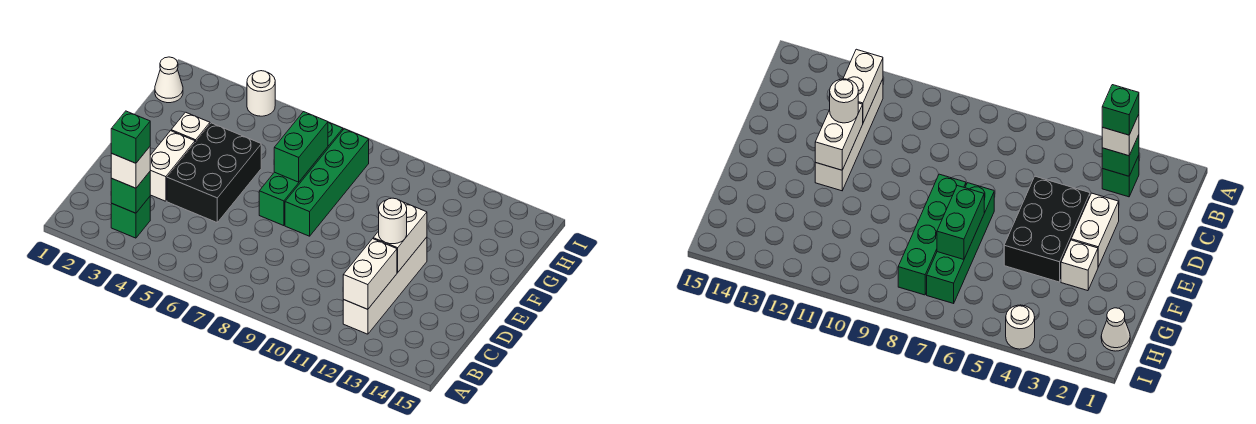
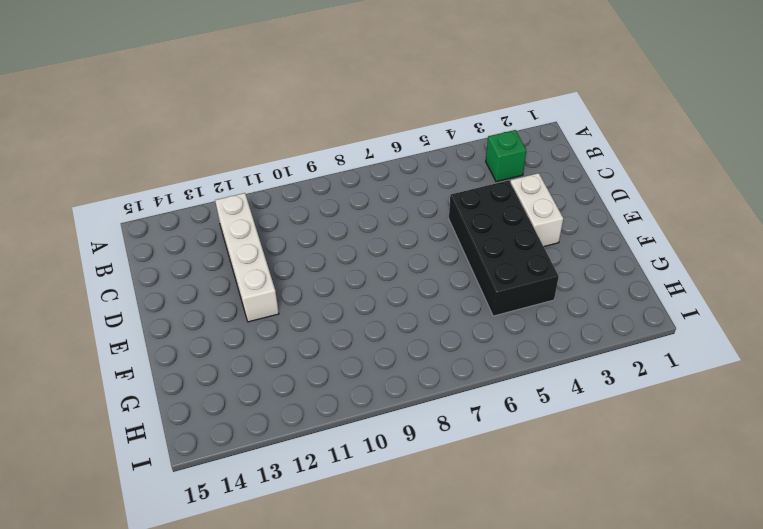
black brick D4:G5 level 1 -> black brick D4:F5 level 1
none -> green brick E7:H7 level 1
none -> green brick E8:H8 level 1
none -> white brick F3 level 1

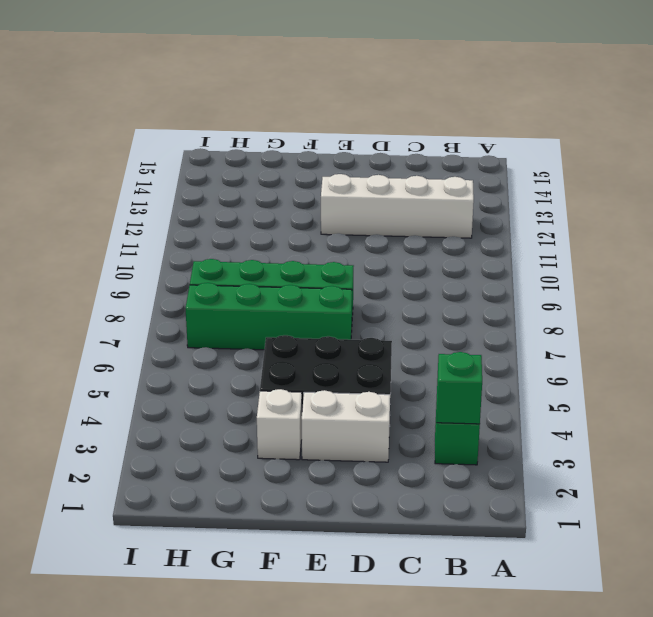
none -> white cone H1 level 1
none -> white round brick I4 level 1
none -> white brick B12:C12 level 2

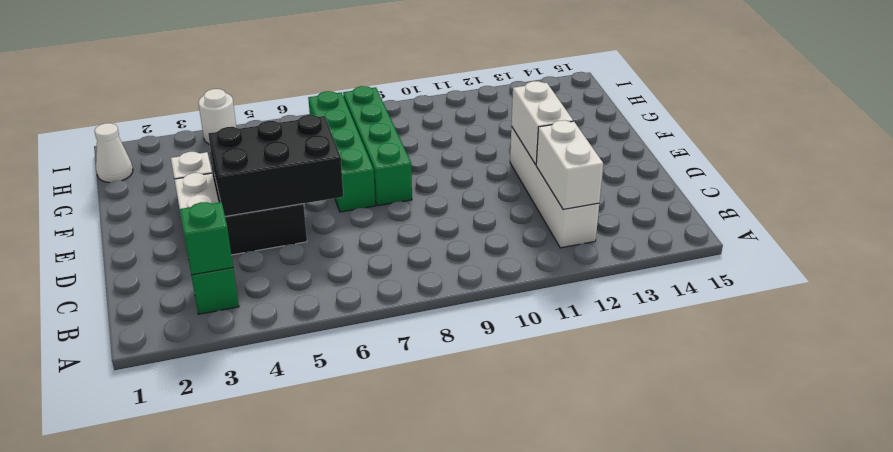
black brick D4:E6 level 2 -> none
none -> green brick F7:G7 level 2
none -> white brick B3 level 3
none -> white round brick D12 level 3

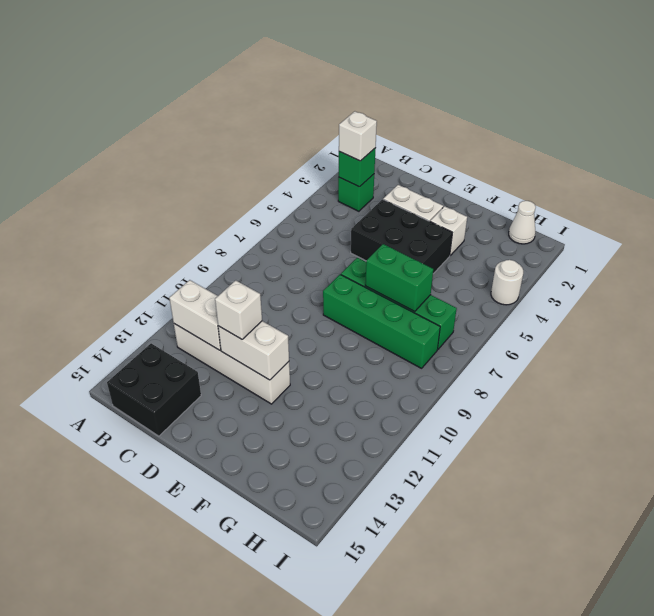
black brick B14:C15 level 1 -> none
white brick D12 level 3 -> white round brick D12 level 3
none -> green brick B3 level 4

